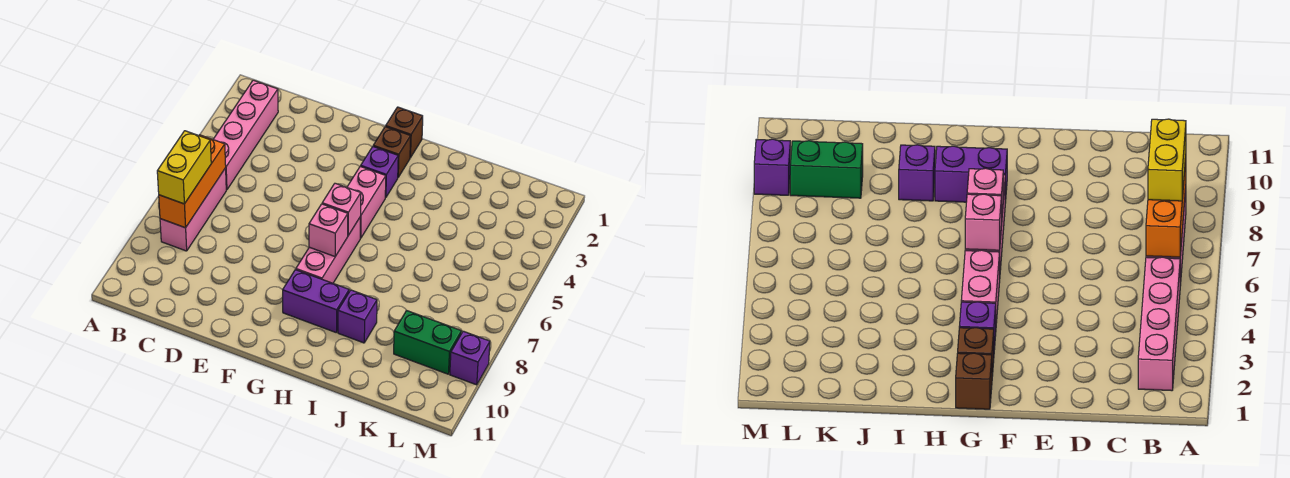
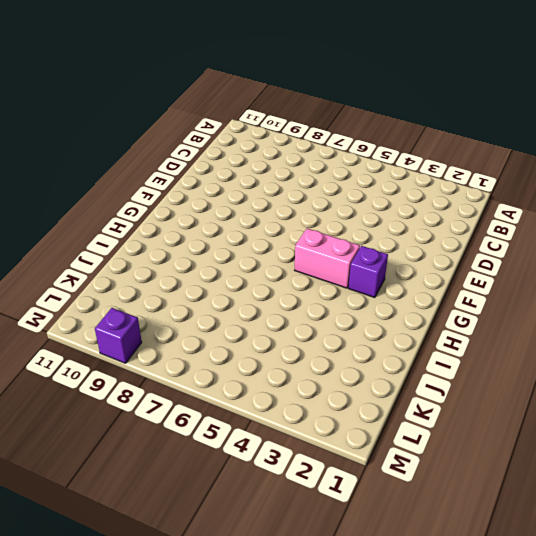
none -> pink brick B2:B5 level 1
none -> pink brick B6:B8 level 1
none -> brown brick G1 level 1

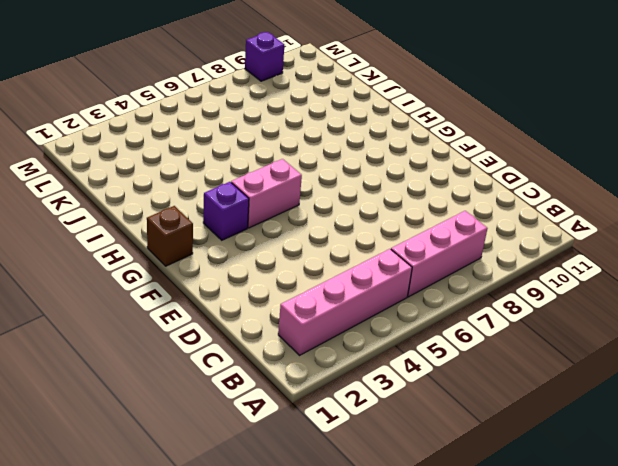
none -> brown brick G2 level 1
none -> pink brick G6:G8 level 1
none -> purple brick G9:H9 level 1

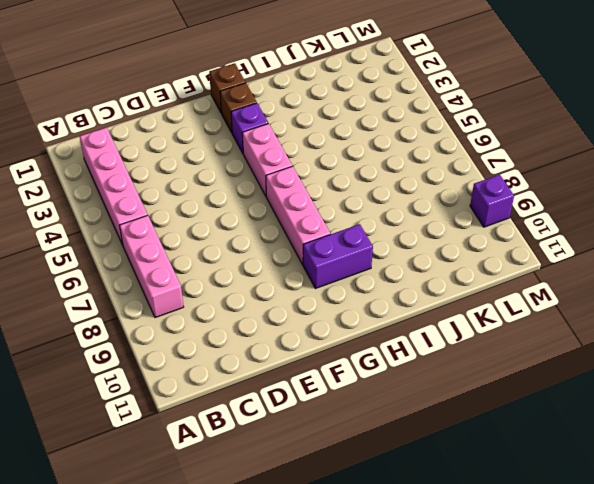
none -> purple brick I9 level 1
none -> green brick K9:L9 level 1
none -> orange brick B6:B8 level 2

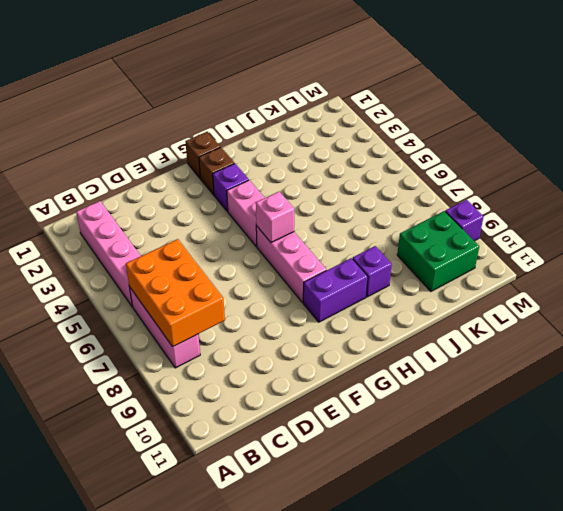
orange brick B6:C8 level 2 -> orange brick B6:B8 level 2
green brick K9:L10 level 1 -> green brick K9:L9 level 1
none -> pink brick G7 level 2
none -> yellow brick B7:B8 level 3

